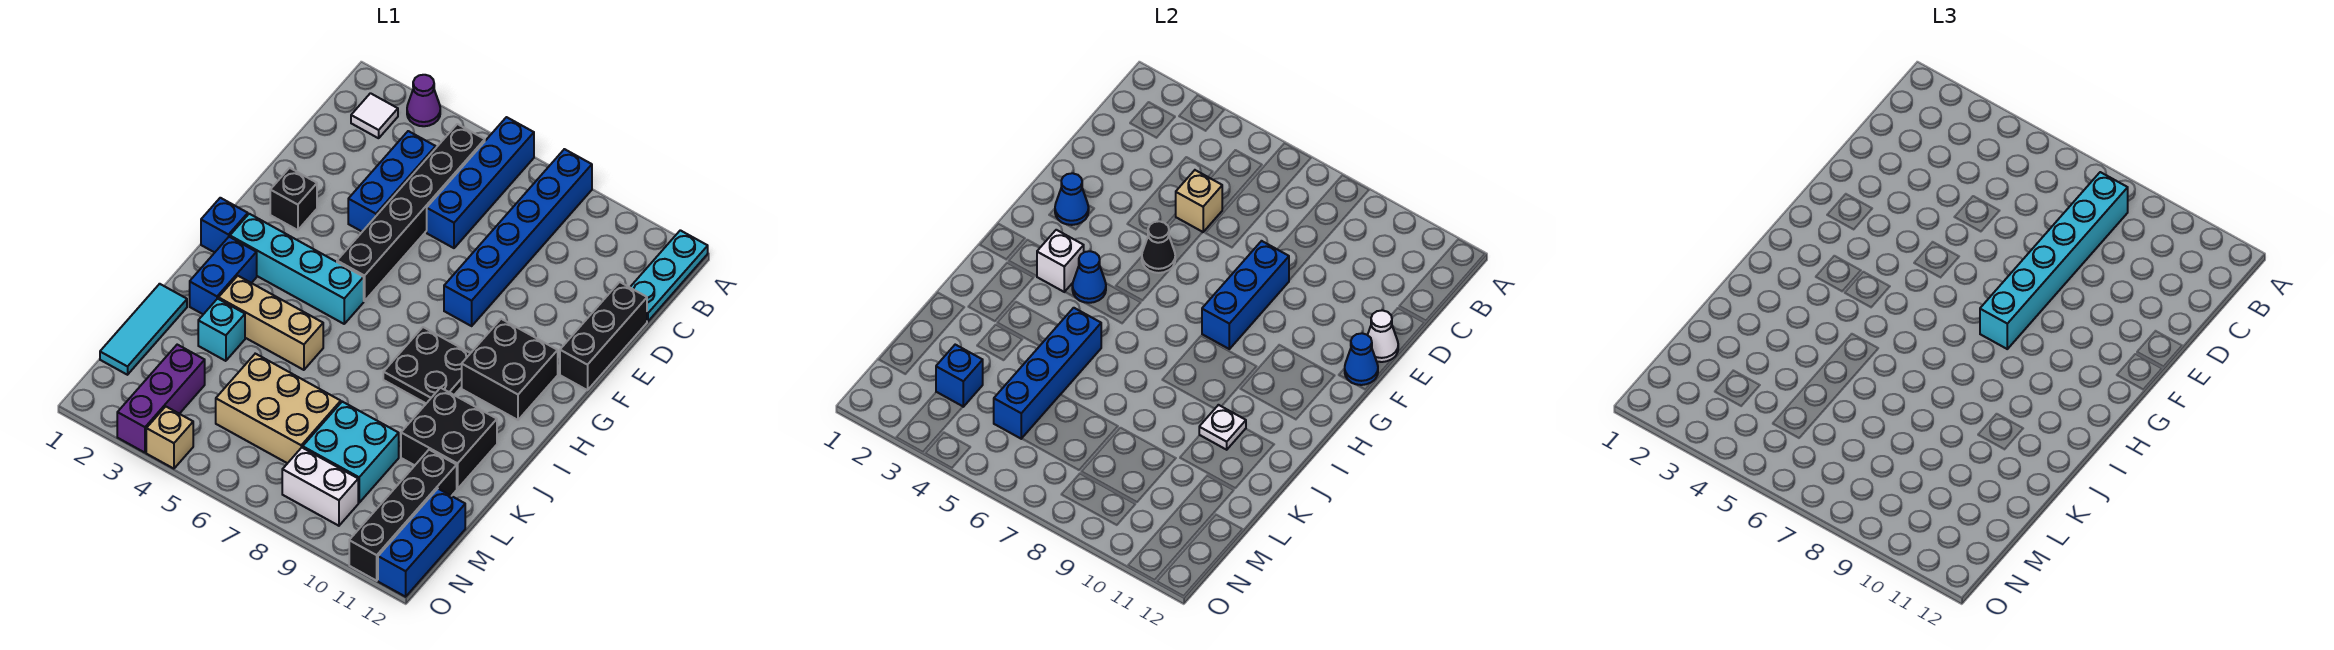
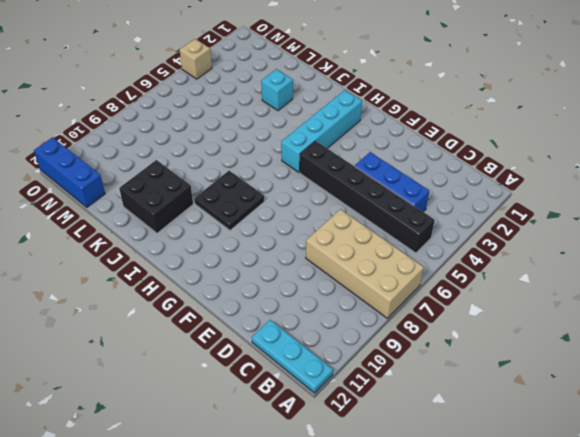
tan brick A7:D8 level 1 -> blue brick A8:F8 level 1
none -> purple cone A3 level 1
none -> blue brick A6:D6 level 1
none -> white tile B2 level 1
none -> black brick D12:F12 level 1

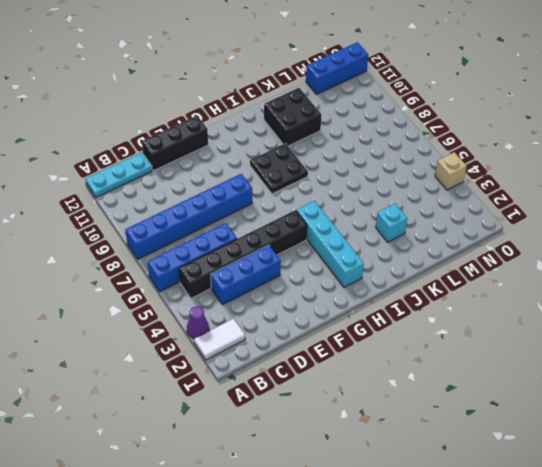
white tile A2:B2 level 1 -> white tile B2 level 1
none -> black brick F2 level 1
none -> black brick G10:H11 level 1
none -> blue brick H1 level 1
none -> blue brick I2:J2 level 1

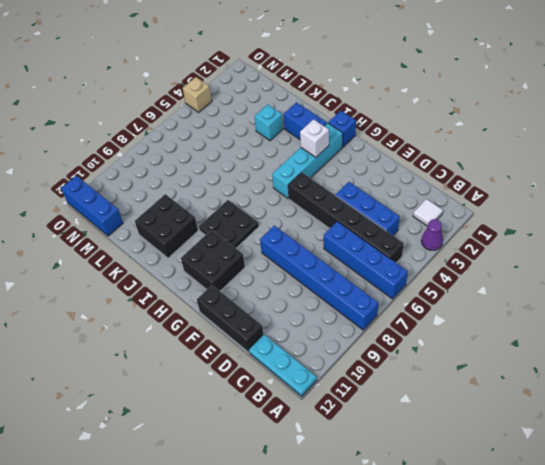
none -> black brick F2 level 1
none -> tan brick J3:J5 level 1
none -> cyan tile K1:M1 level 1
none -> tan brick L5:M7 level 1

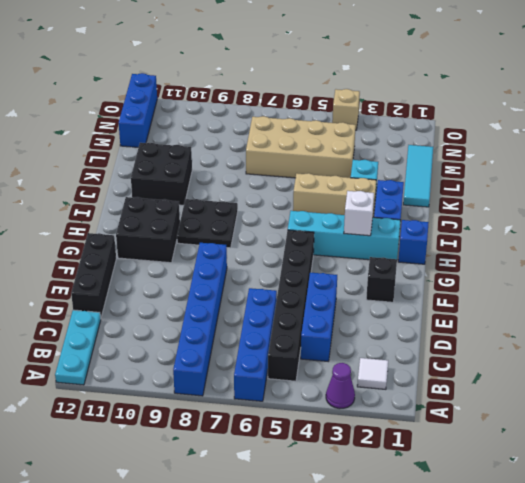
tan brick L4:M7 level 1 -> tan brick L5:M7 level 1
none -> cyan brick L8:M9 level 1
none -> black brick L11:O11 level 1
none -> purple brick M3:O3 level 1
none -> white brick N8:N9 level 1

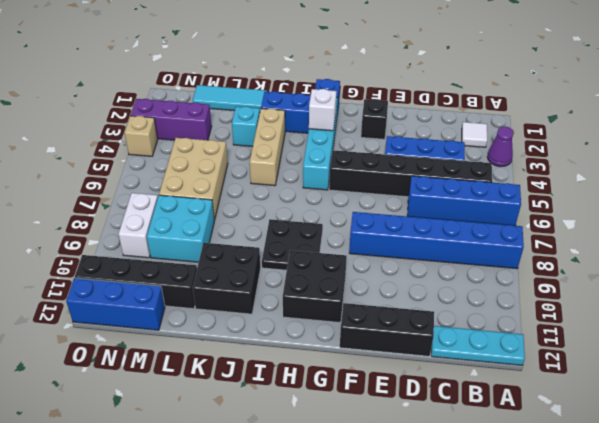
none -> tan brick D5 level 2
none -> blue brick E8:G8 level 2
none -> white cone E12 level 2
none -> blue cone F2 level 2

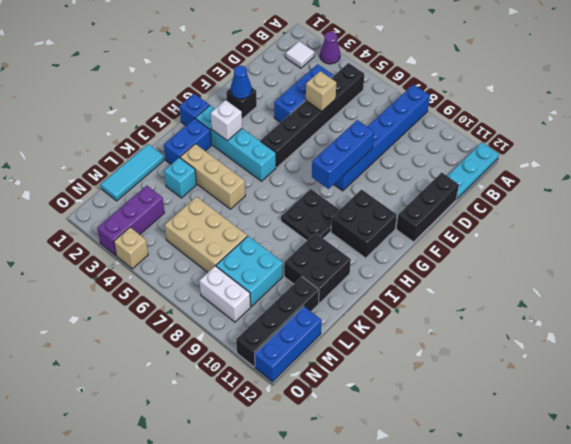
none -> blue brick A6:D6 level 1
none -> white cone E12 level 2
none -> black cone F5 level 2
none -> blue cone F12 level 2

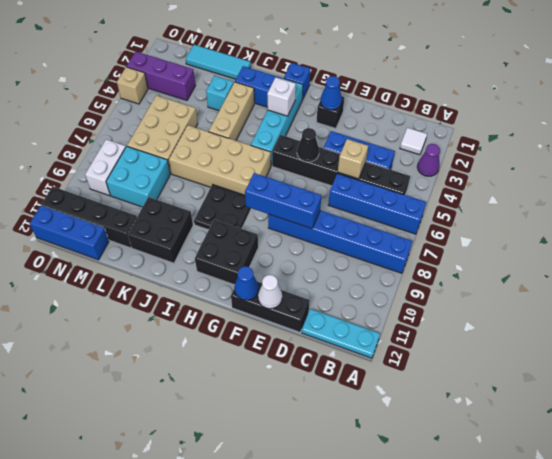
tan brick H6:K7 level 1 -> none
none -> blue cone H4 level 2
none -> blue brick J5:M5 level 2
none -> white plate J10 level 2
none -> blue brick M3 level 2

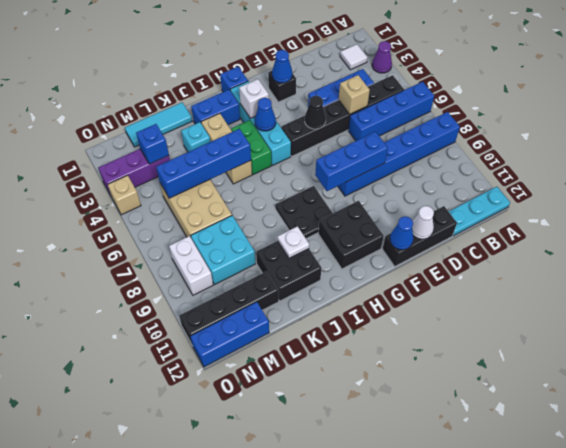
green brick I4:I5 level 1 -> none
none -> cyan brick B8:G8 level 3

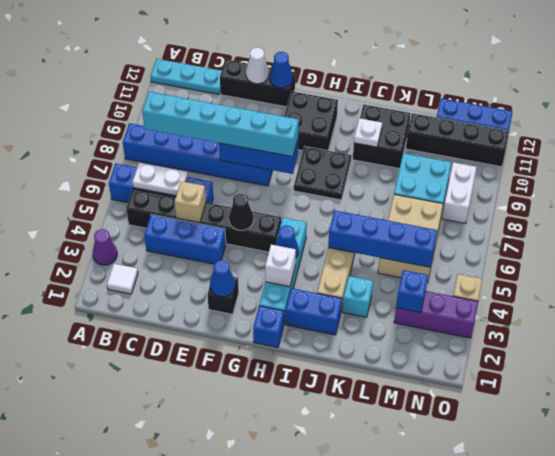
white plate B6:C6 level 2 -> none
none -> cyan tile K1:M1 level 1

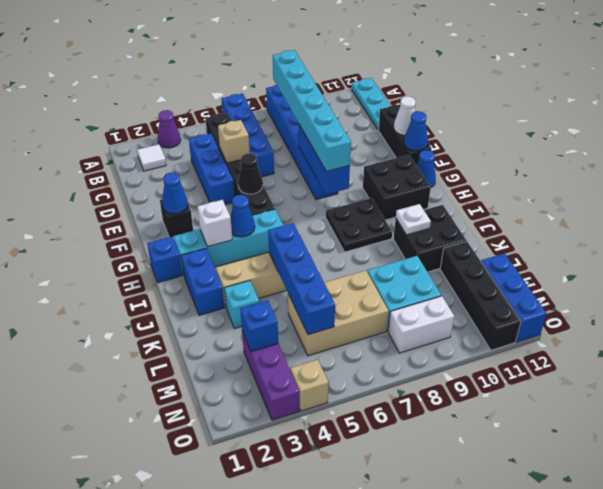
blue cone G12 level 1 -> none
none -> cyan tile K1:M1 level 1

